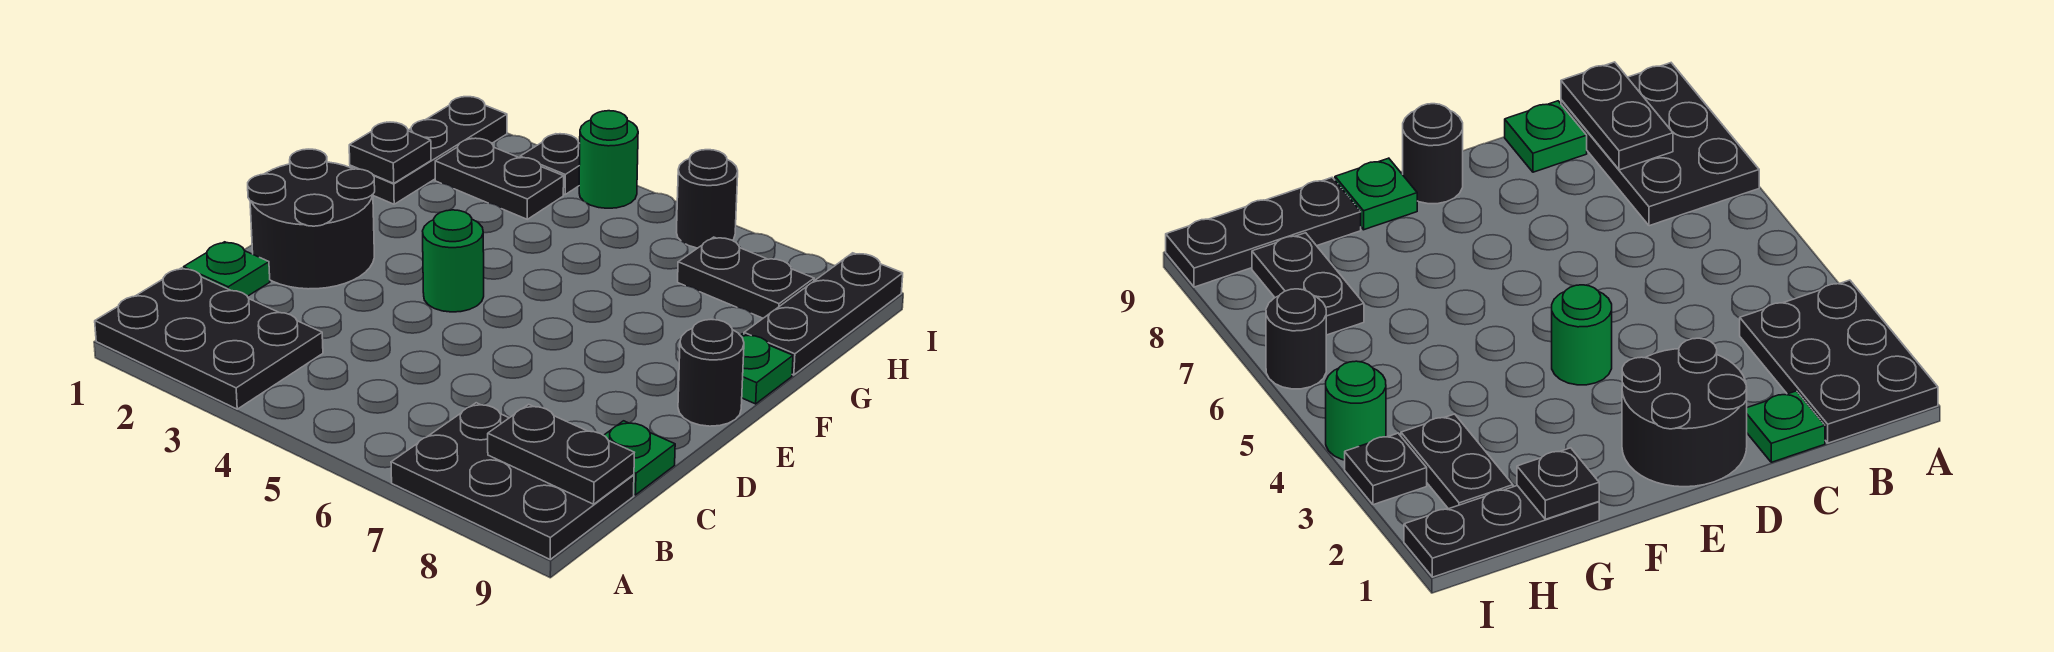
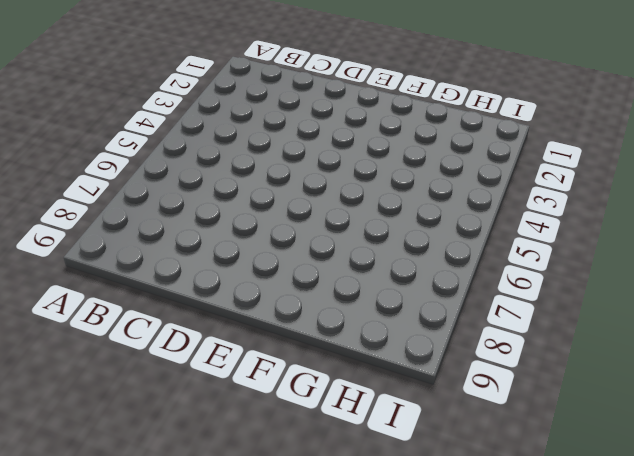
none -> black plate A1:B3 level 1
none -> black plate A7:B9 level 1
none -> green plate C1 level 1

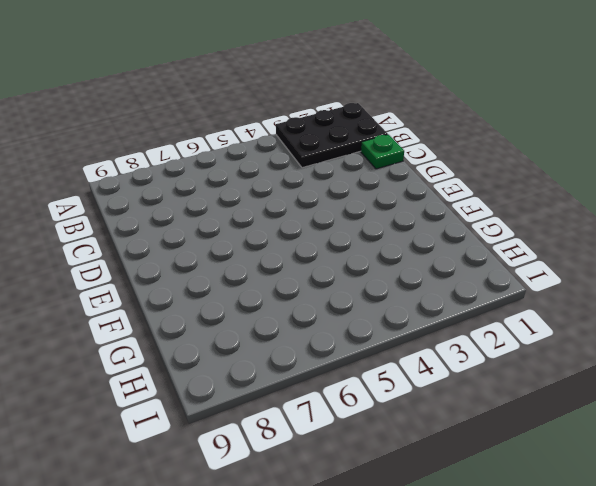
none -> black plate A7:B9 level 1
none -> green plate C9 level 1
none -> black round brick D1:E2 level 1

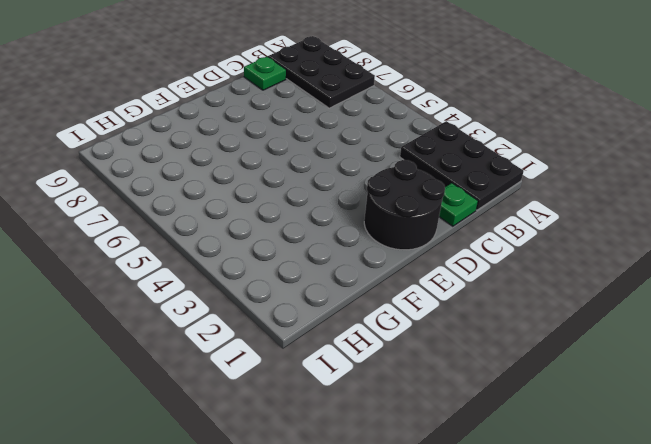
none -> green round brick E4 level 1
none -> black round brick E9 level 1
none -> green plate F9 level 1

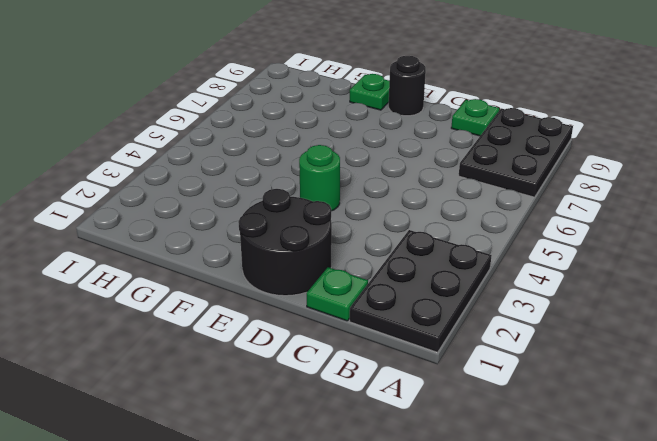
none -> black plate G1:I1 level 1
none -> black plate G9:I9 level 1
none -> black plate H2:H3 level 1

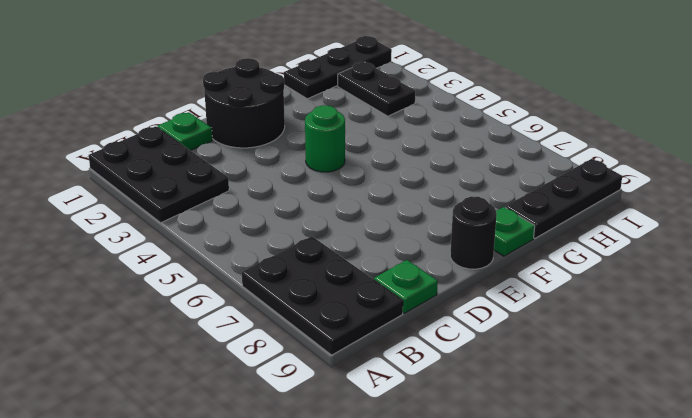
none -> black plate H7:H8 level 1
none -> black plate I3 level 1
none -> green round brick I4 level 1

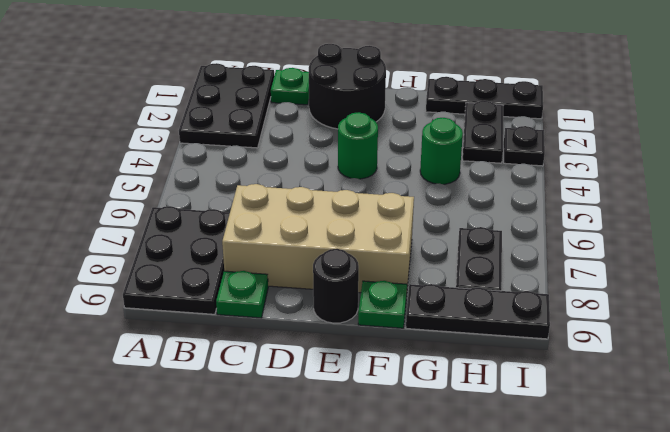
tan brick C7:F8 level 1 -> none
green round brick G4 level 1 -> green round brick I4 level 1
none -> black round brick I6 level 1
none -> black plate B8:B9 level 2
none -> black plate G1 level 2

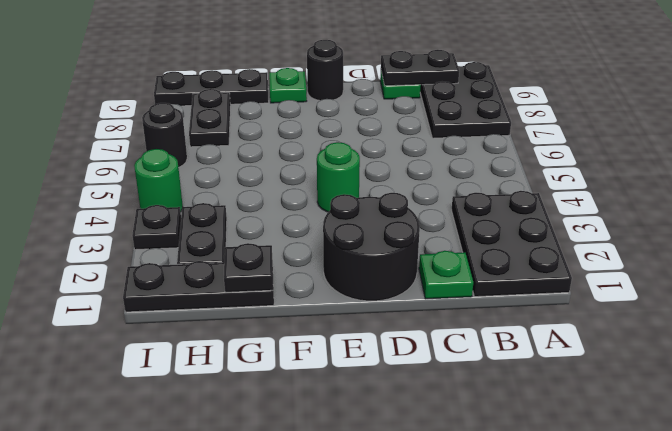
black plate B9:C9 level 2 -> black plate B8:B9 level 2

